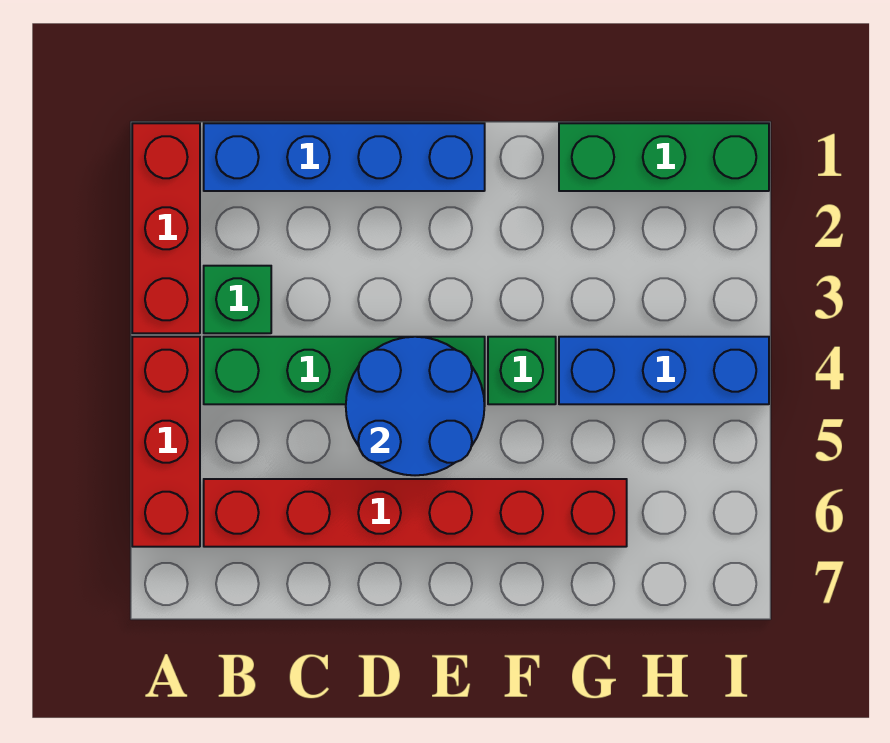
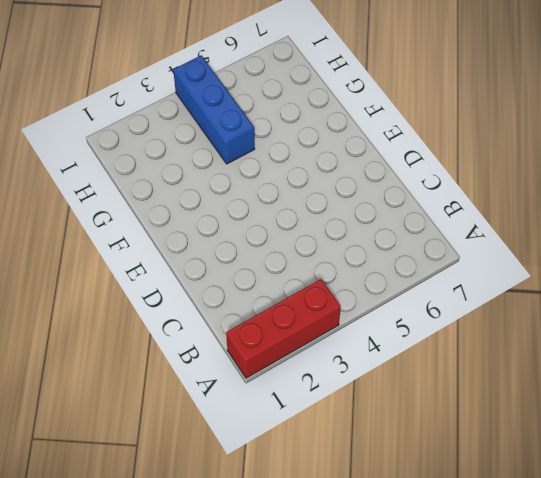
none -> red brick A4:A6 level 1
none -> blue brick B1:E1 level 1

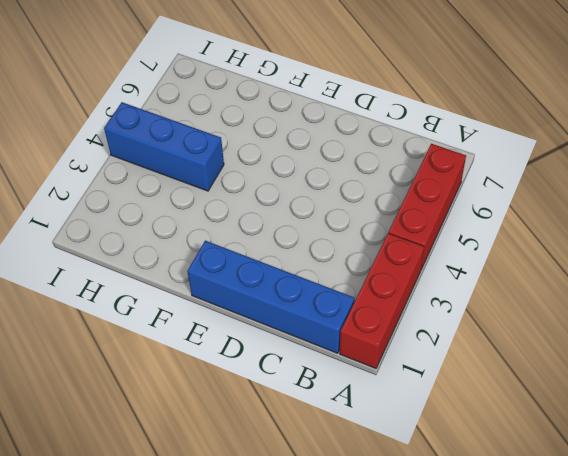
none -> green brick B3 level 1
none -> green brick B4:E4 level 1

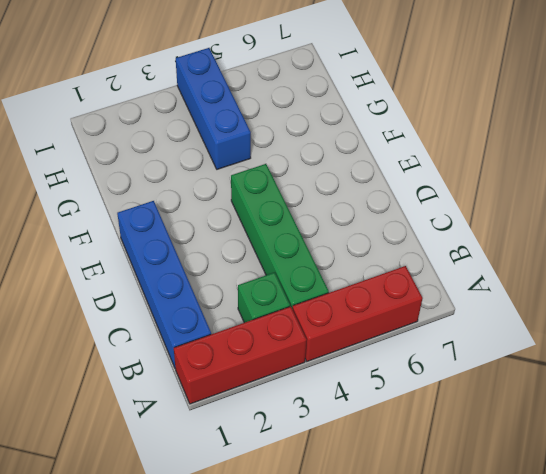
none -> red brick B6:G6 level 1
none -> green brick F4 level 1

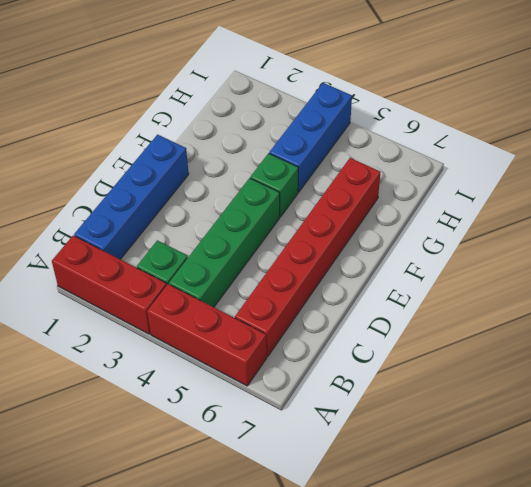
none -> green brick G1:I1 level 1
none -> blue round brick D4:E5 level 2

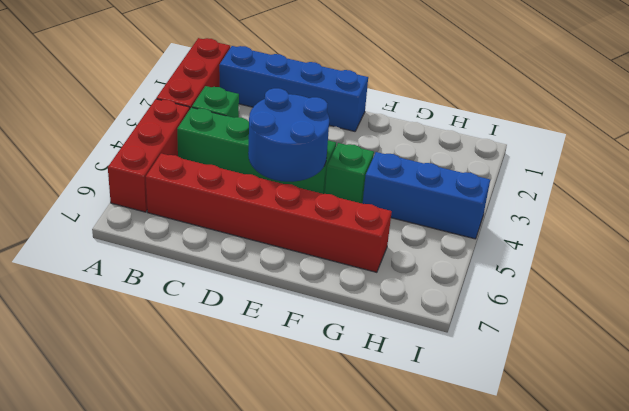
none -> green brick G1:I1 level 1

